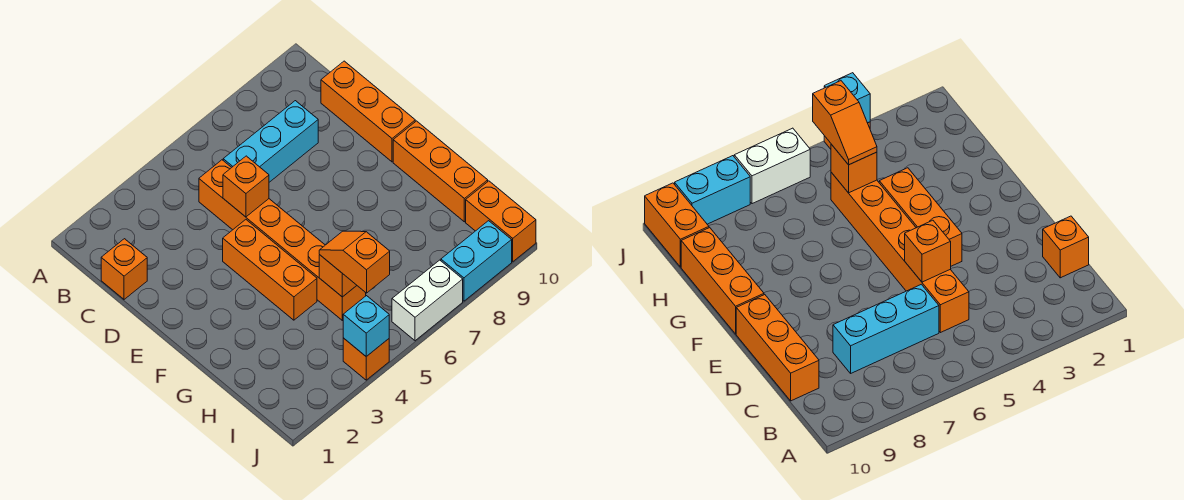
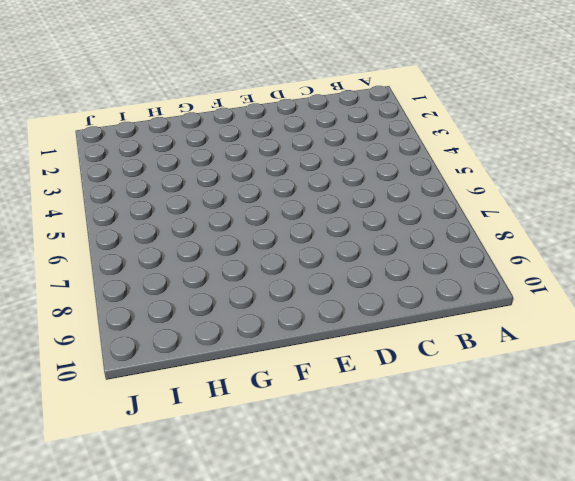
none -> orange brick C1 level 1
none -> orange brick C5:H5 level 1
none -> cyan brick C6:C8 level 1

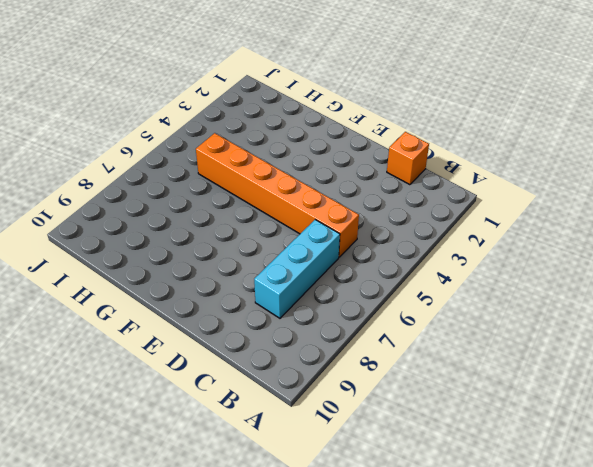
none -> orange brick C10:E10 level 1
none -> orange brick E4:G4 level 1
none -> orange brick F10:H10 level 1

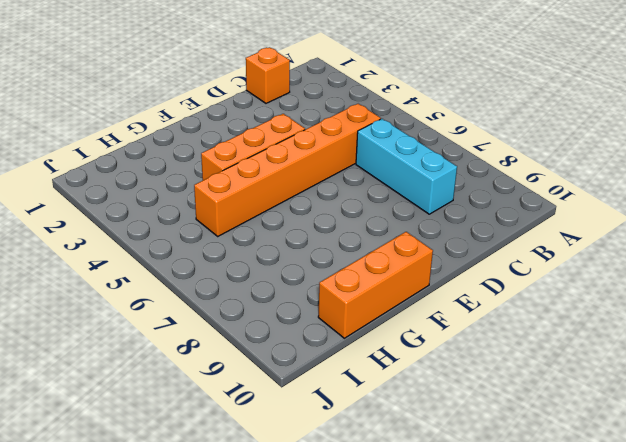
none -> orange brick C10:E10 level 1
none -> orange brick I10:J10 level 1
none -> orange brick J4 level 1

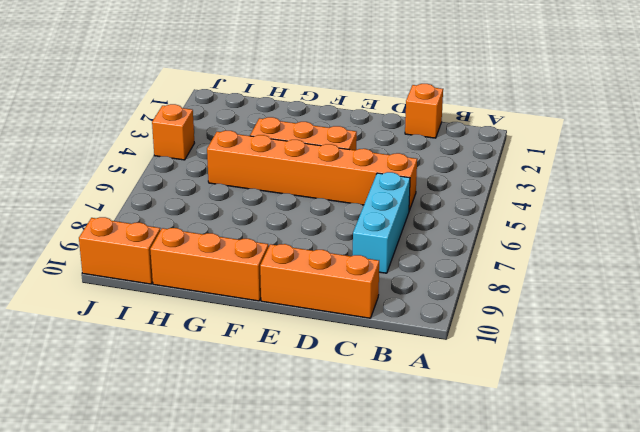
none -> white brick J6:J7 level 1
none -> cyan brick J8:J9 level 1
none -> orange brick D5 level 2

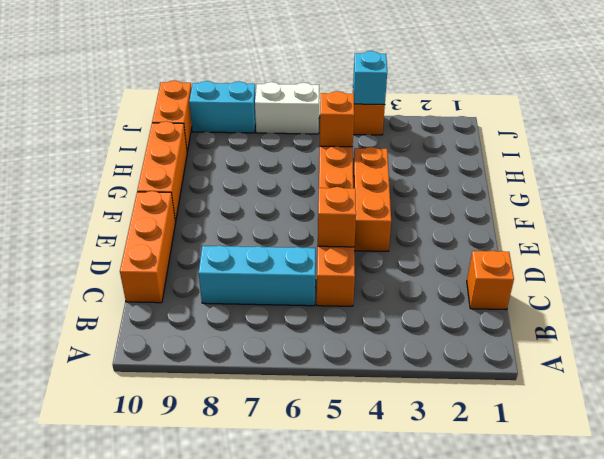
none -> orange slope H5:I5 level 3 top I

